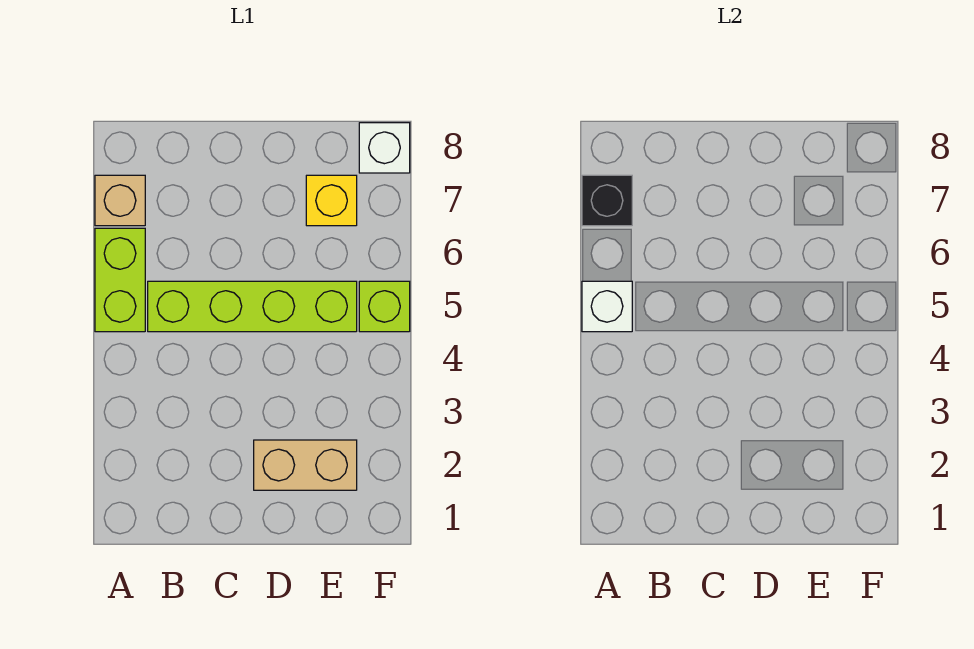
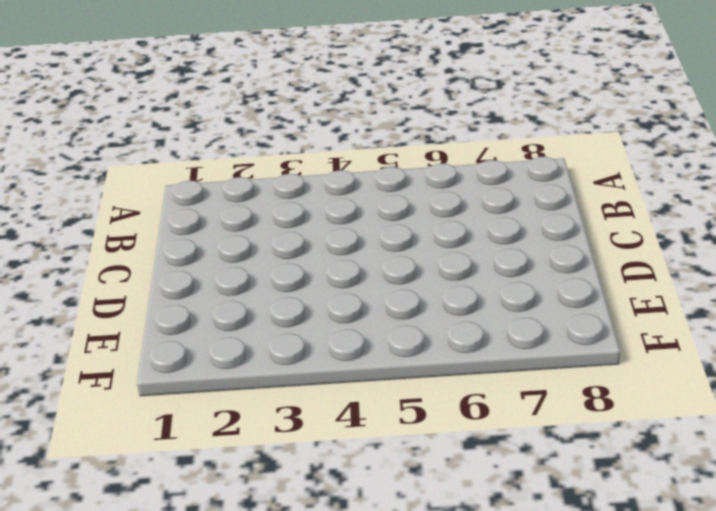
none -> lime brick A5:A6 level 1
none -> tan brick A7 level 1

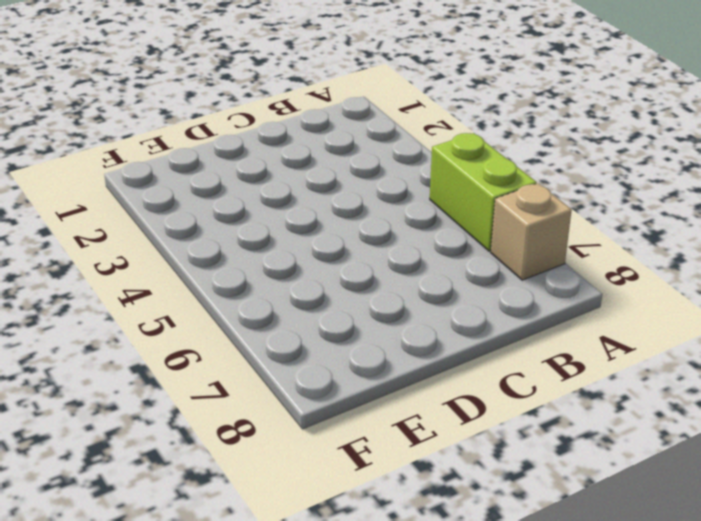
none -> lime brick B5:E5 level 1
none -> tan brick D2:E2 level 1

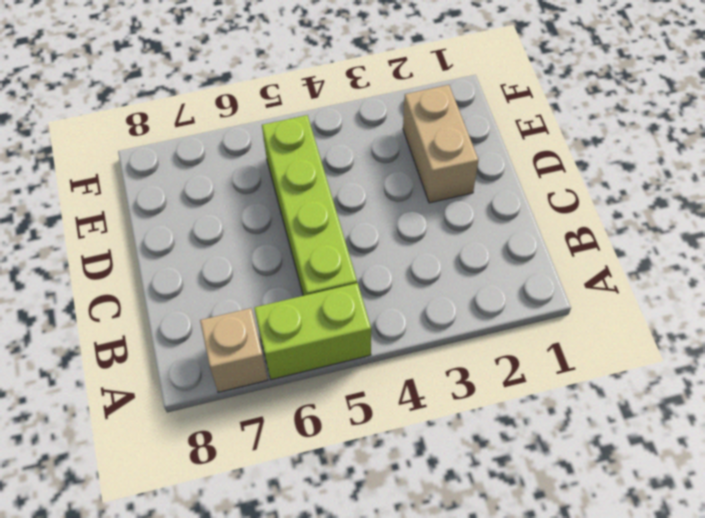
none -> yellow brick E7 level 1
none -> lime brick F5 level 1

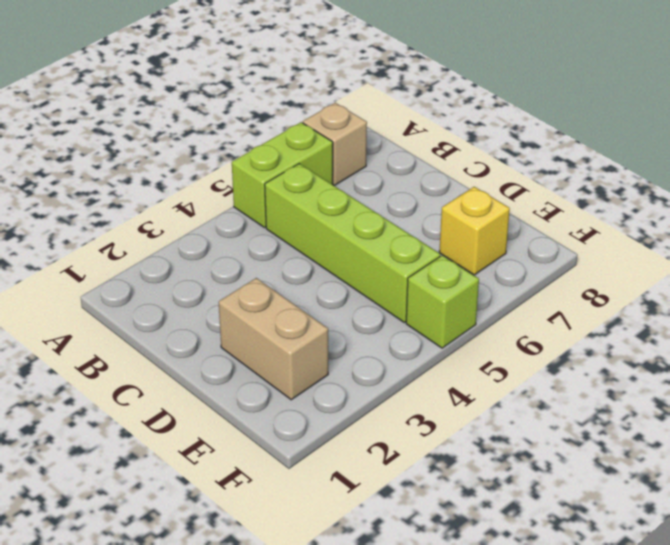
none -> white brick F8 level 1
none -> white brick A5 level 2

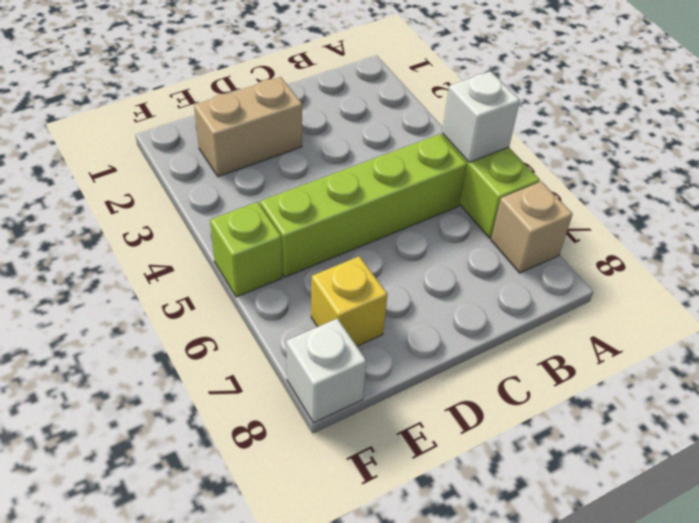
none -> black brick A7 level 2

